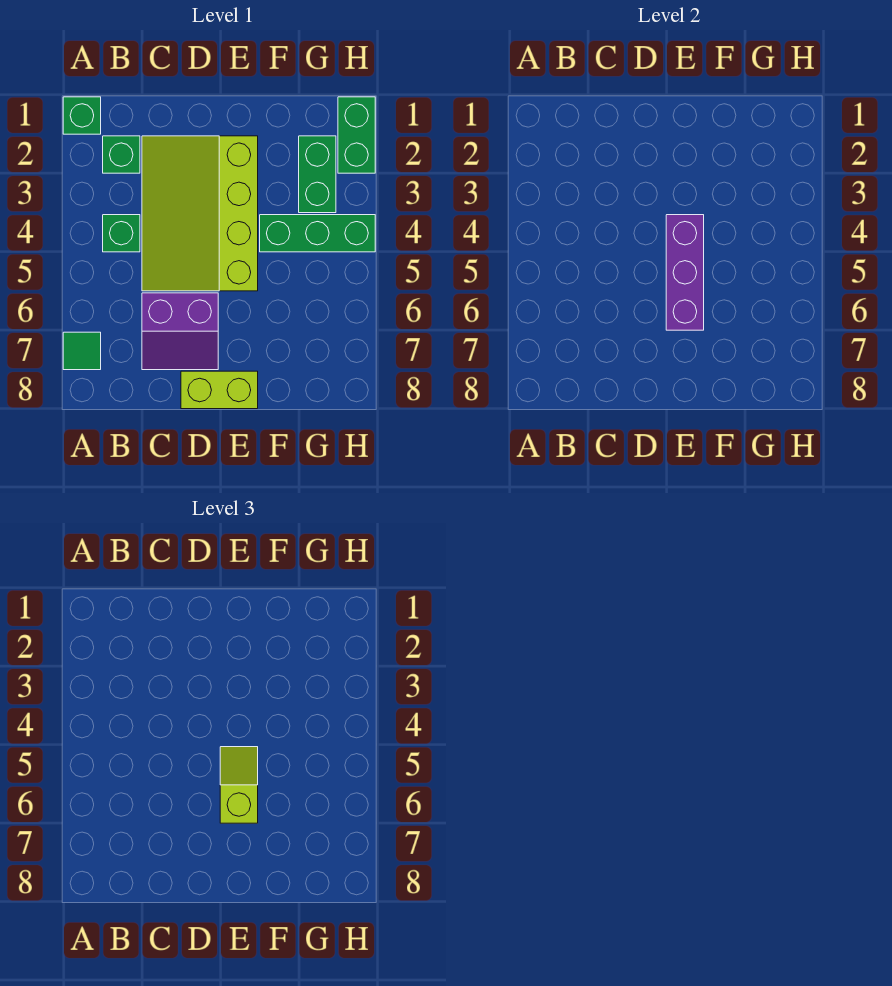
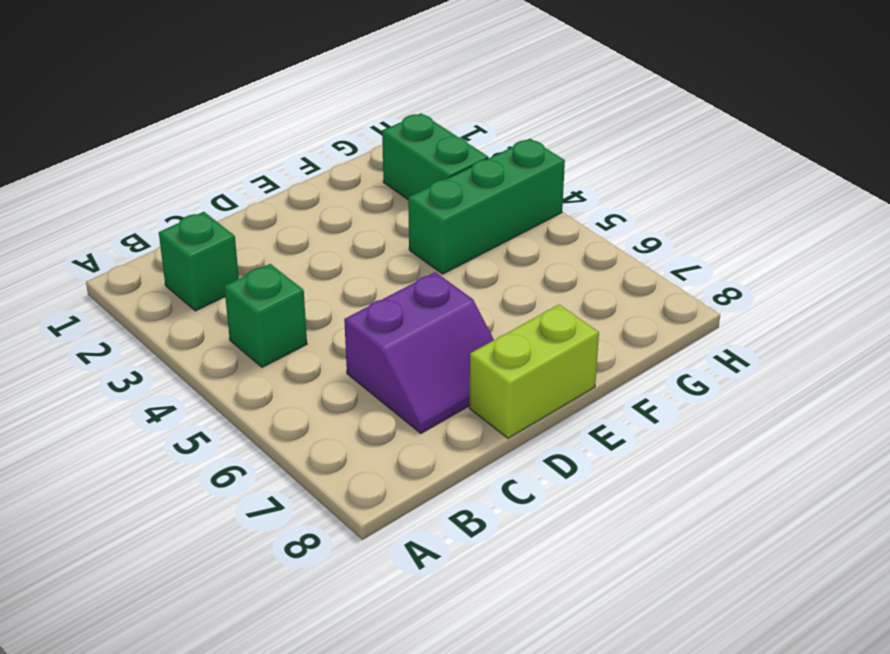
none -> green brick A1 level 1
none -> green tile A7 level 1
none -> lime slope C2:E5 level 1 top E

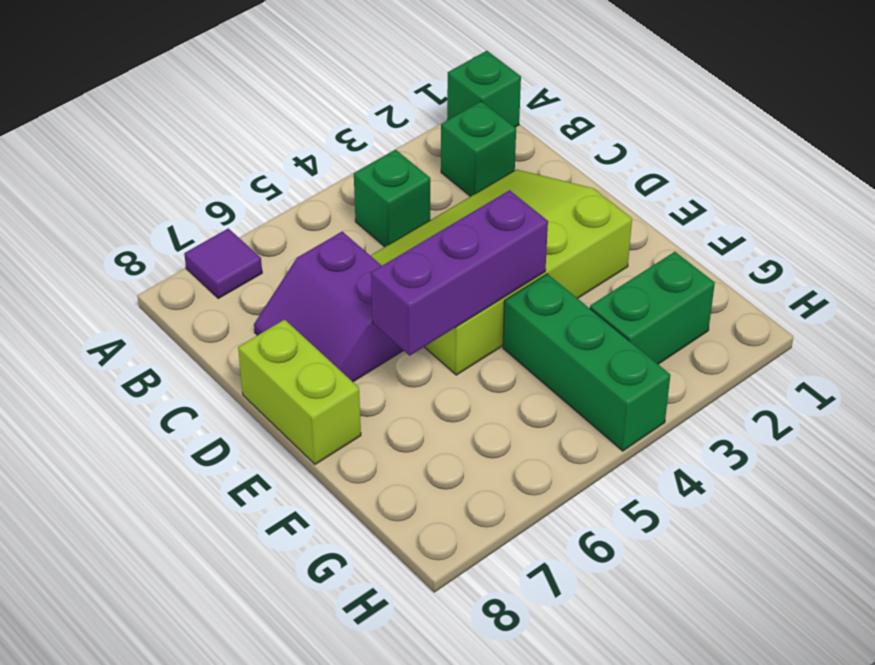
purple tile A7 level 1 -> green tile A7 level 1
none -> green brick H1:H2 level 1
none -> lime slope E5:E6 level 3 top 6

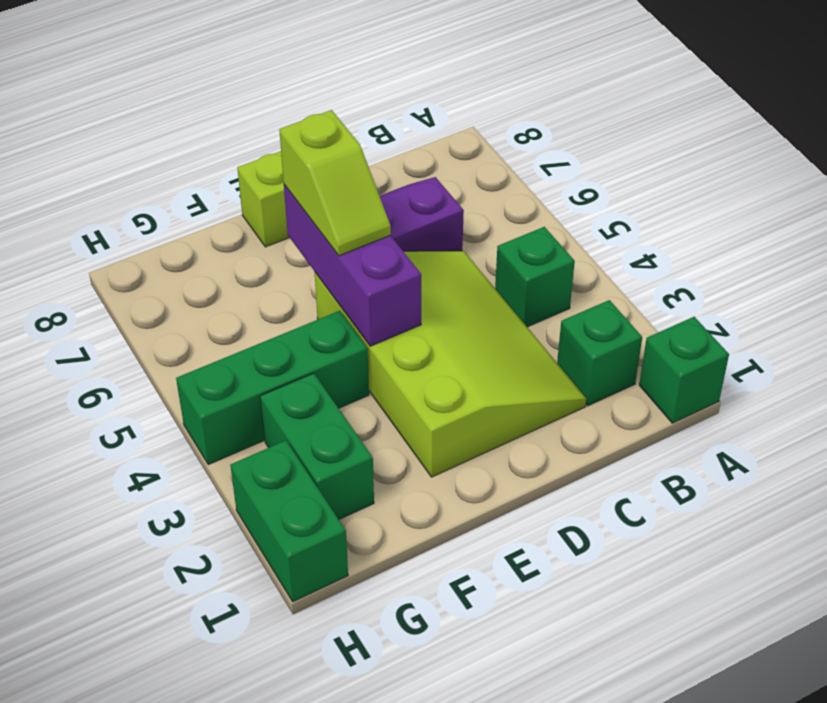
none -> green tile A7 level 1

